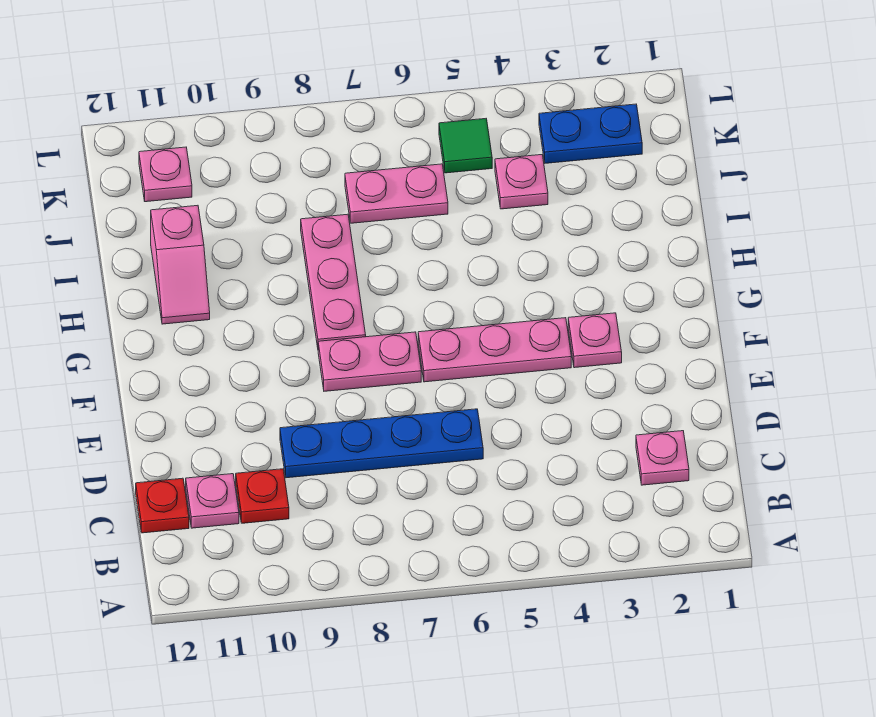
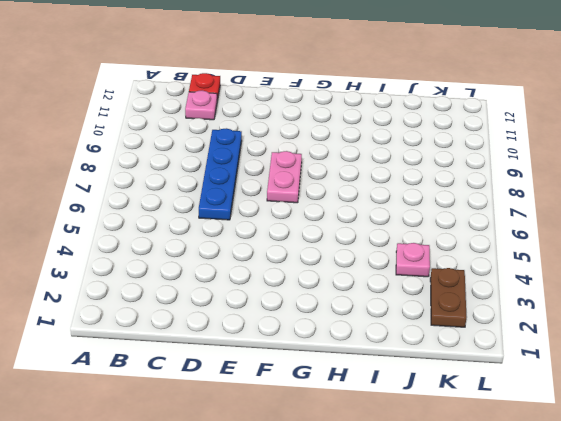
brown plate K2:K3 level 1 -> blue plate K2:K3 level 1
none -> pink plate C2 level 1
none -> red plate C10 level 1
none -> pink plate F3 level 1

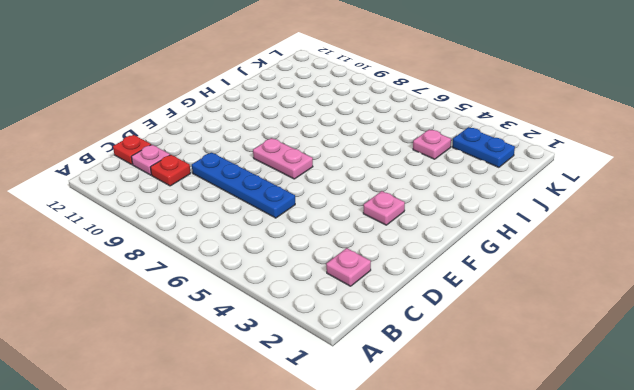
none -> pink plate F4:F6 level 1
none -> pink plate G8:I8 level 1
none -> pink slope H11:I11 level 1 top I

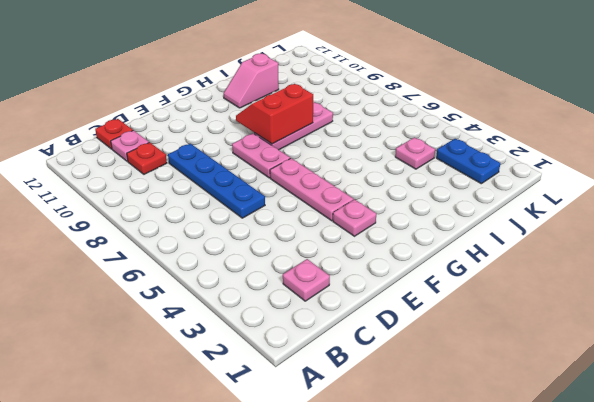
red slope G8:H9 level 2 top 8 -> none
none -> pink plate J6:J7 level 1
none -> green tile K5 level 1
none -> pink plate K11 level 1

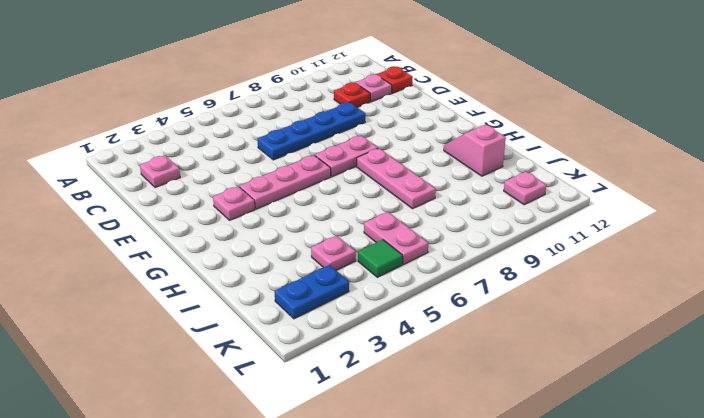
pink plate J6:K6 level 1 -> pink plate J6:J7 level 1

